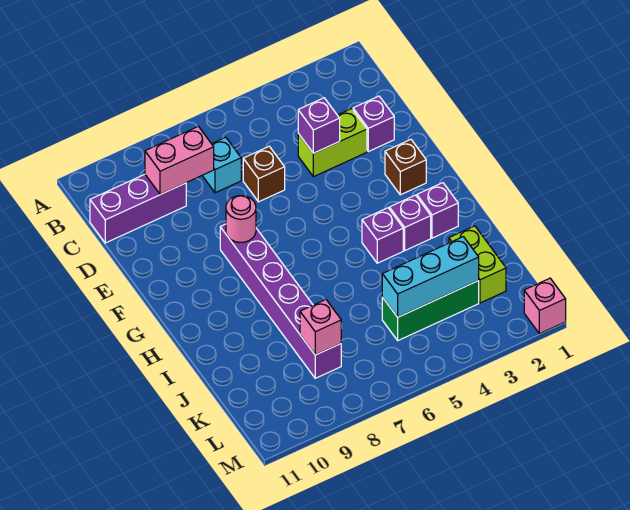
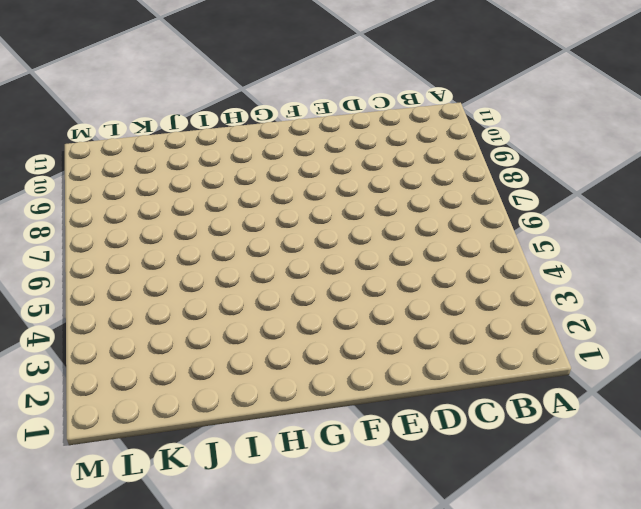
none -> cyan brick C7 level 1
none -> purple brick C9:C11 level 1
none -> purple brick D2 level 1

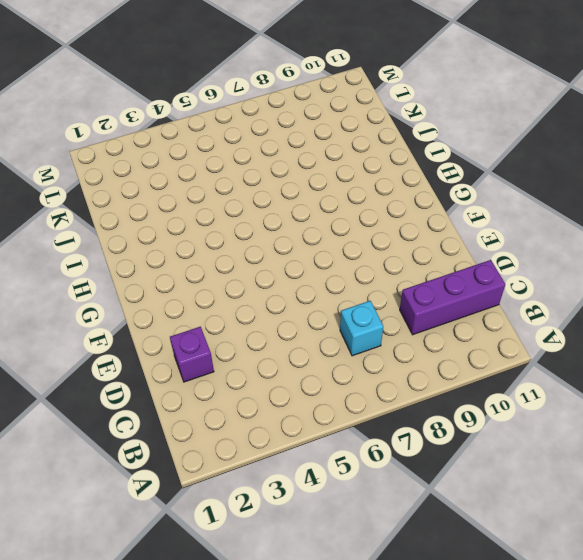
none -> lime brick D3:D4 level 1
none -> brown brick D6 level 1
none -> brown brick F2 level 1

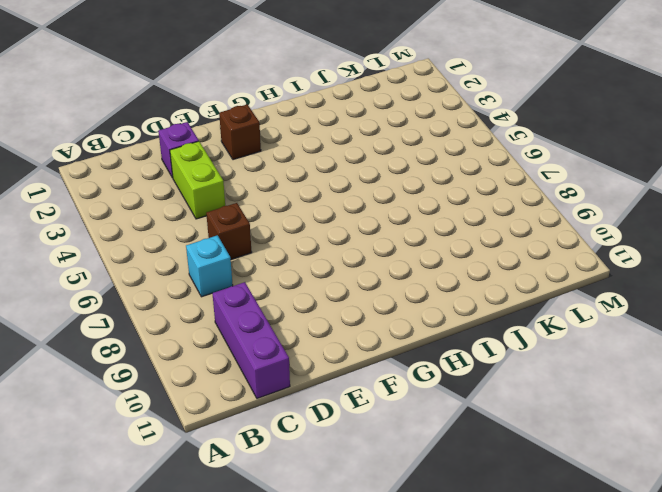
none -> purple brick F8:K8 level 1
none -> purple brick H2 level 1
none -> purple brick H3 level 1

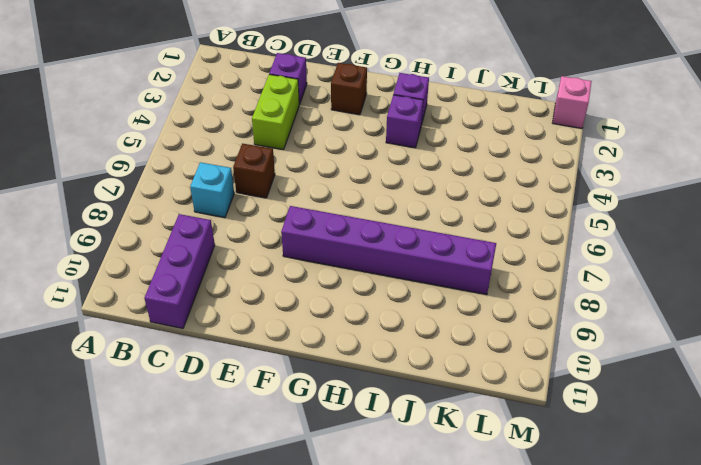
none -> purple brick H4 level 1
none -> lime brick J2:K2 level 1
none -> green brick K3:K5 level 1

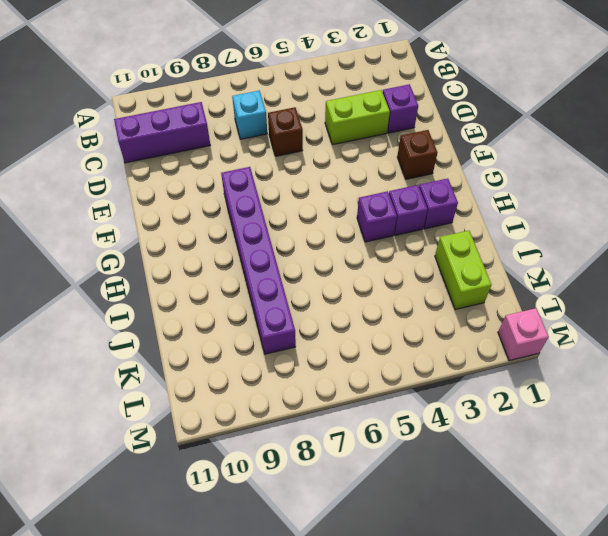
none -> green brick K3:K5 level 1
none -> pink brick C8:C9 level 2
none -> purple brick D4 level 2

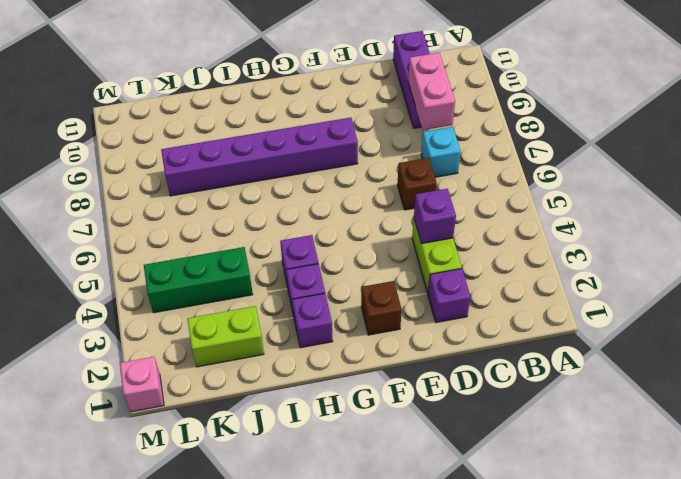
green brick J4:L4 level 1 -> green brick K3:K5 level 1
none -> pink round brick F8 level 2
none -> cyan brick K3:K5 level 2
none -> pink brick K8 level 2

